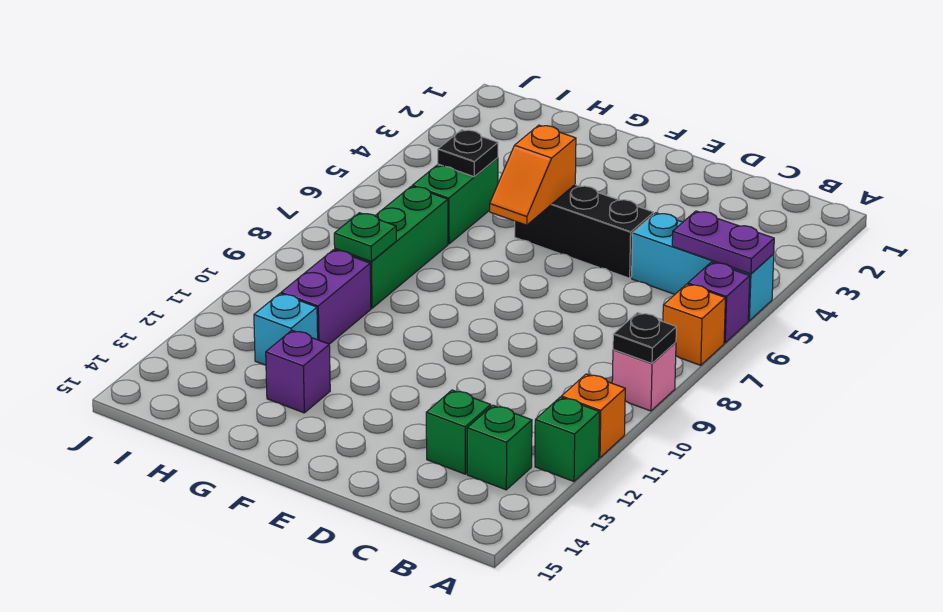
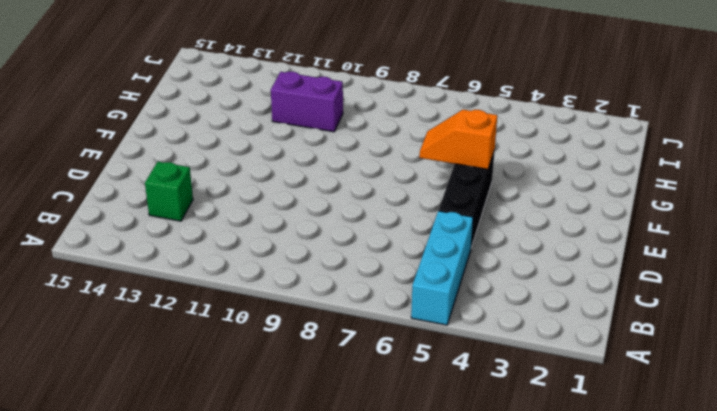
none -> purple brick A6 level 1
none -> orange brick A7 level 1
none -> pink brick A9 level 1

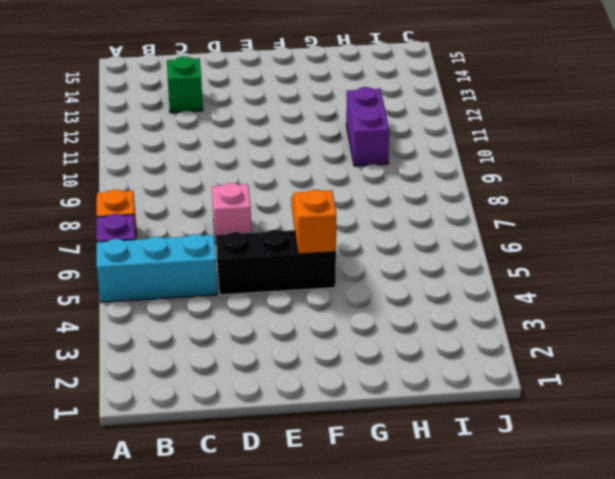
pink brick D7 level 1 -> pink brick A9 level 1
none -> orange brick A11 level 1
none -> green brick A12 level 1
none -> green brick B13 level 1

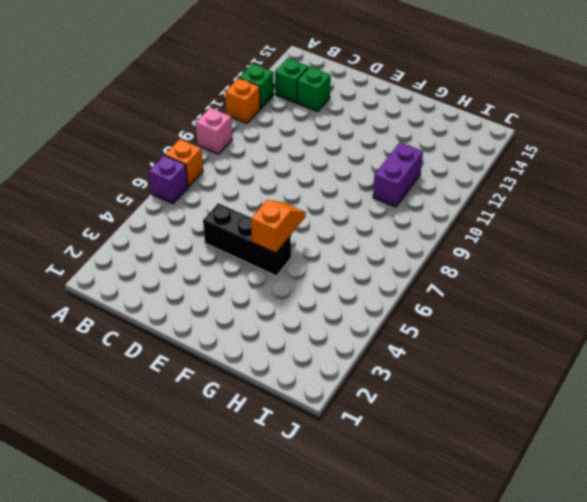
none -> cyan brick A5:C5 level 1
none -> purple brick G13 level 1
none -> green brick H5:H6 level 1

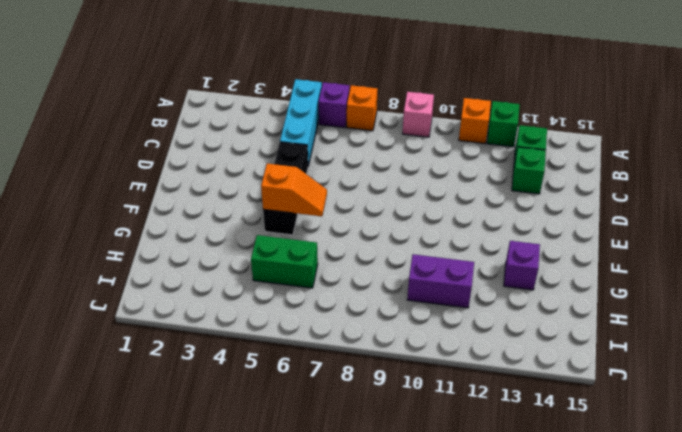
none -> green brick H7:H9 level 1
none -> cyan brick H12 level 1
none -> purple plate A5:B5 level 2

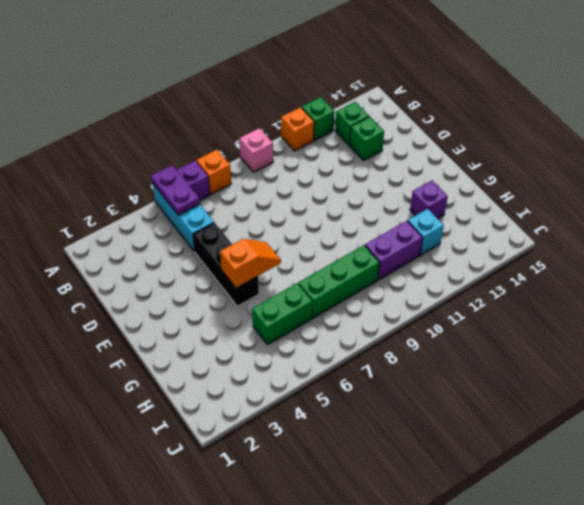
none -> black plate A9 level 2
none -> black plate H5 level 2
none -> green plate H9 level 2

